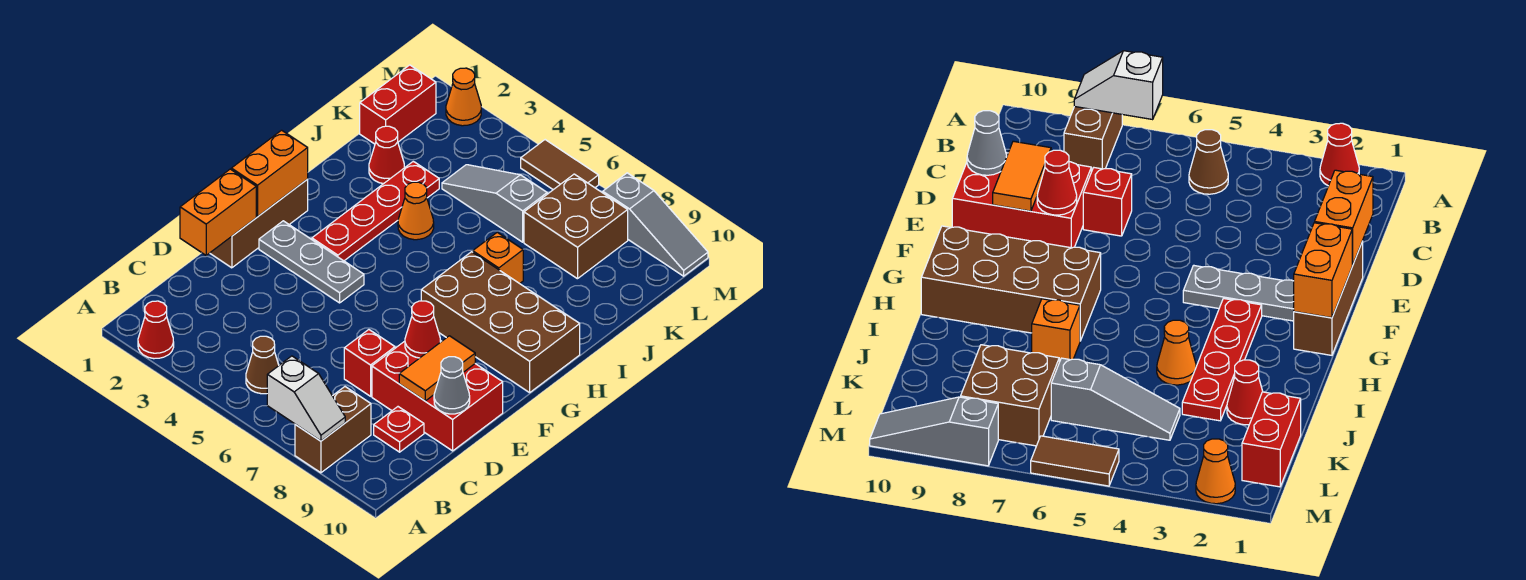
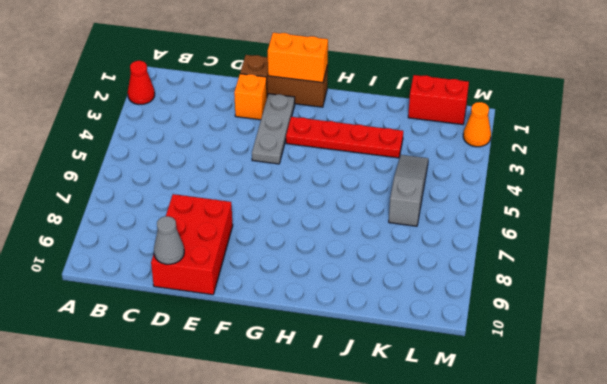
orange brick E2 level 1 -> orange brick I7 level 1
none -> brown brick A8:B8 level 1
none -> brown cone B5 level 1
none -> red plate C9 level 1

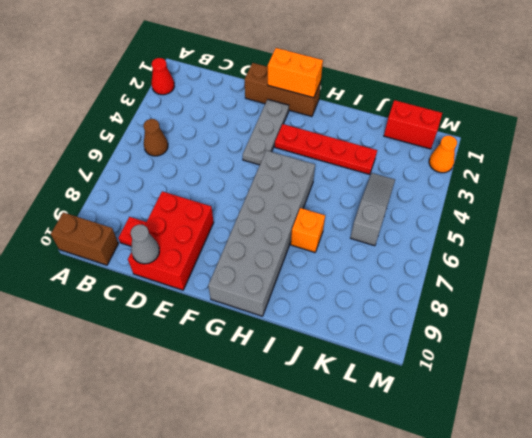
brown brick A10:B10 level 1 -> brown brick A8:B8 level 1
grey brick G5:H10 level 1 -> brown brick G7:H10 level 1
none -> red brick D7 level 1
none -> orange cone I4 level 1
none -> red cone J2 level 1

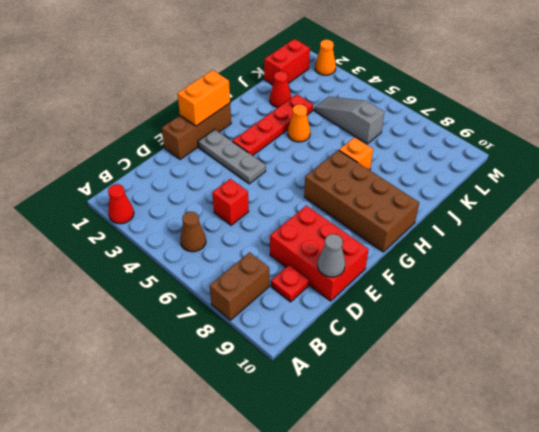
red brick D5 level 1 -> red brick D7 level 1
none -> brown brick K7:L8 level 1
none -> brown tile M5:M6 level 1
none -> grey slope M8:M10 level 1 top 8

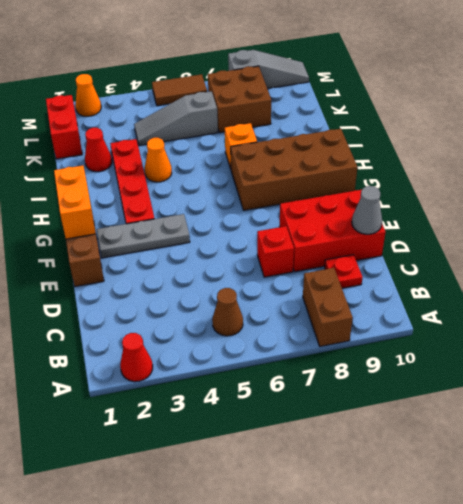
none -> white slope A7:A8 level 2 top 7
none -> orange brick D1:E1 level 2
none -> orange tile D9:E9 level 2

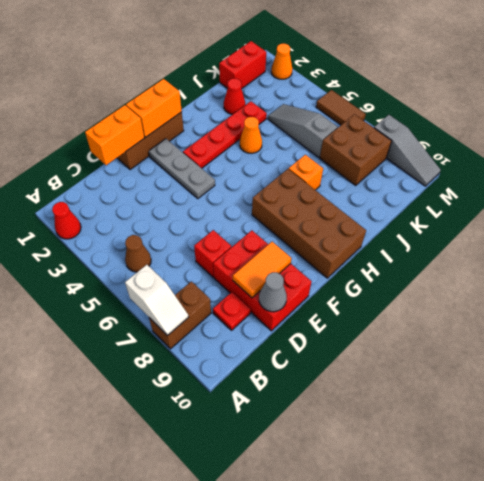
none -> red cone E8 level 2

